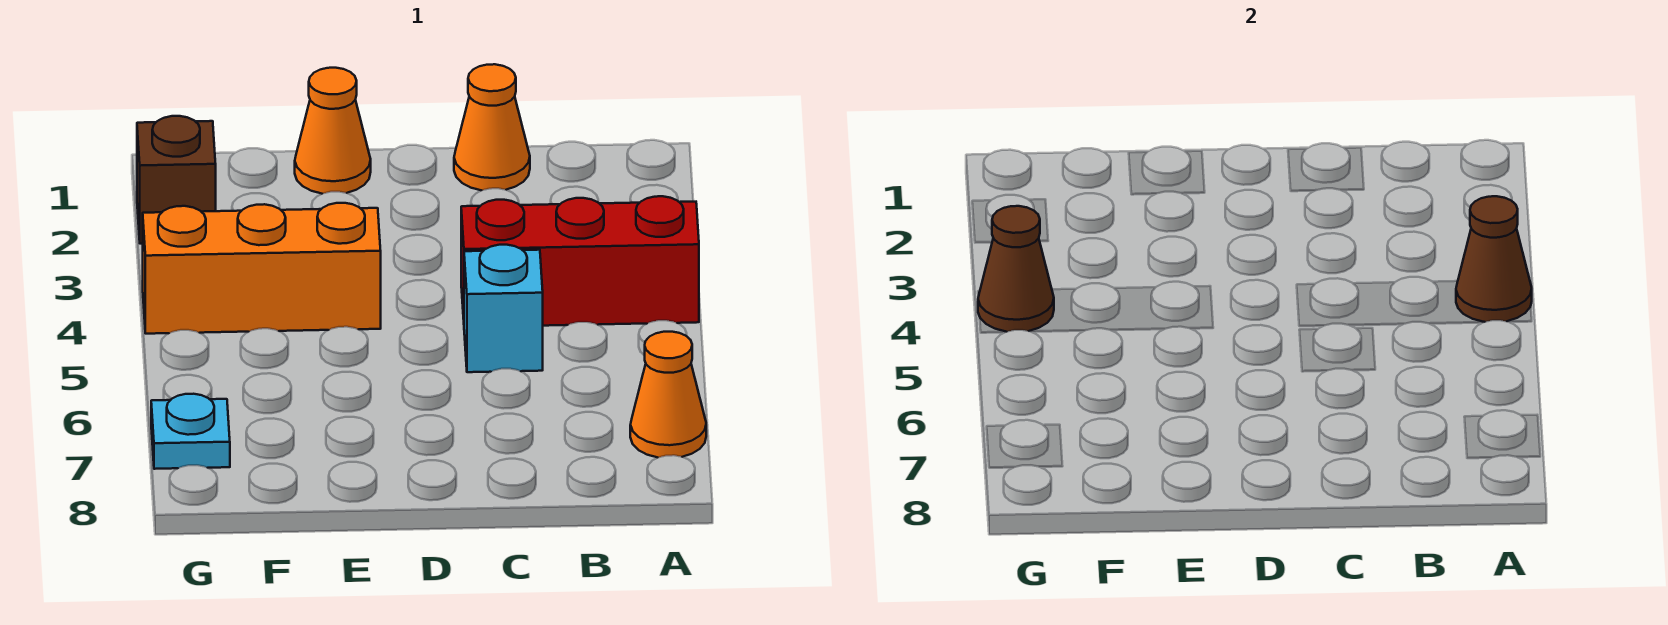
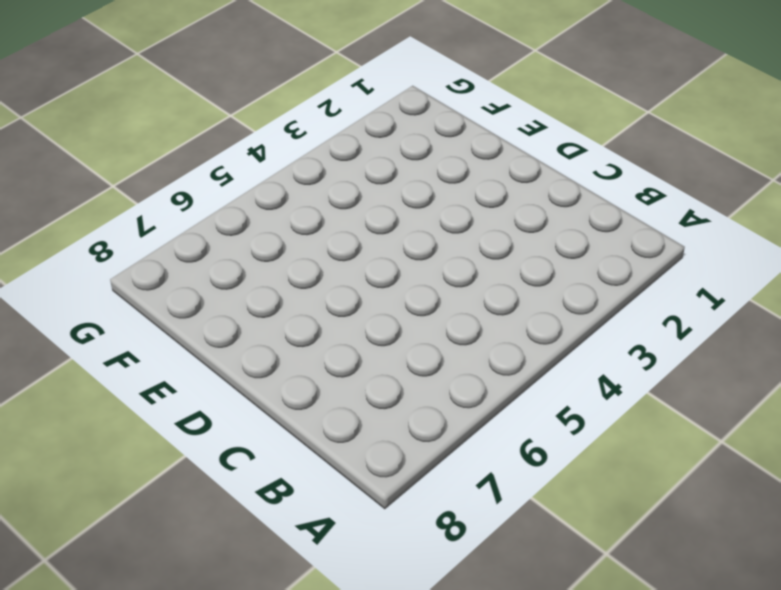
none -> red brick A4:C4 level 1
none -> orange cone A7 level 1

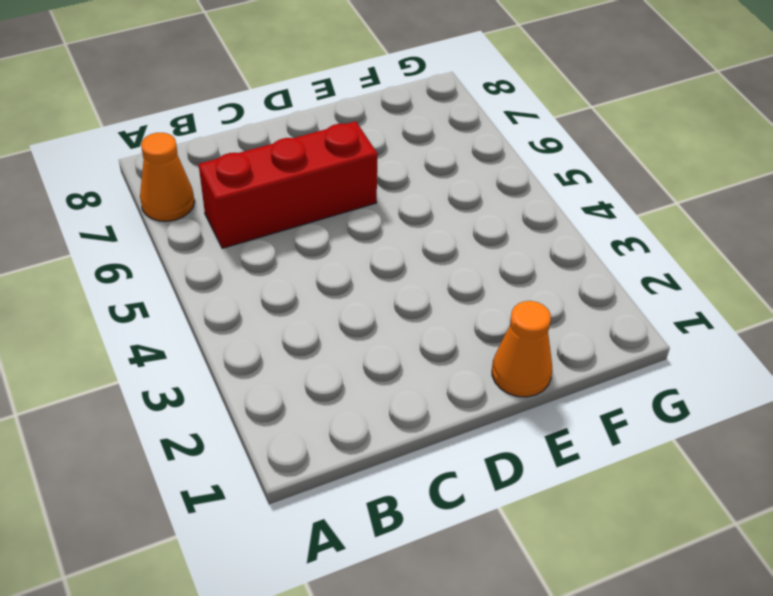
red brick B6:D6 level 1 -> red brick A4:C4 level 1
none -> orange cone C1 level 1
none -> cyan brick C5 level 1

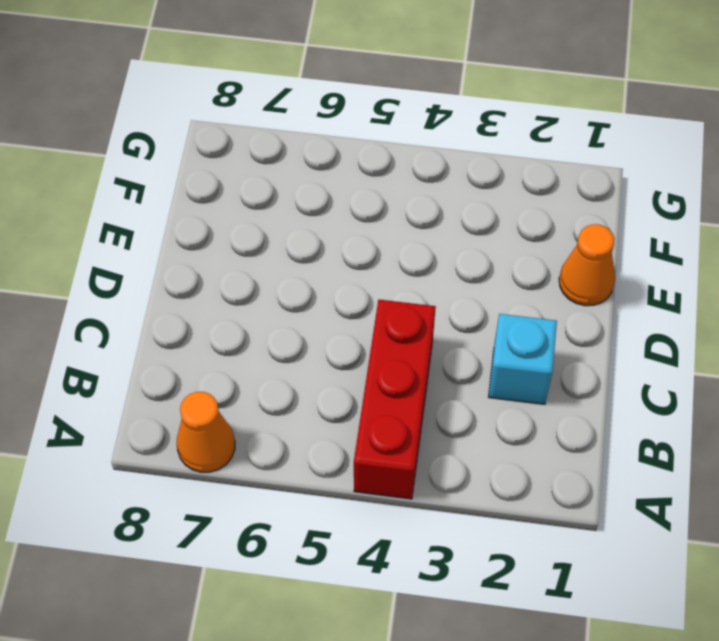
cyan brick C2 level 1 -> cyan brick C5 level 1
none -> orange cone C1 level 1
none -> orange brick E4:G4 level 1

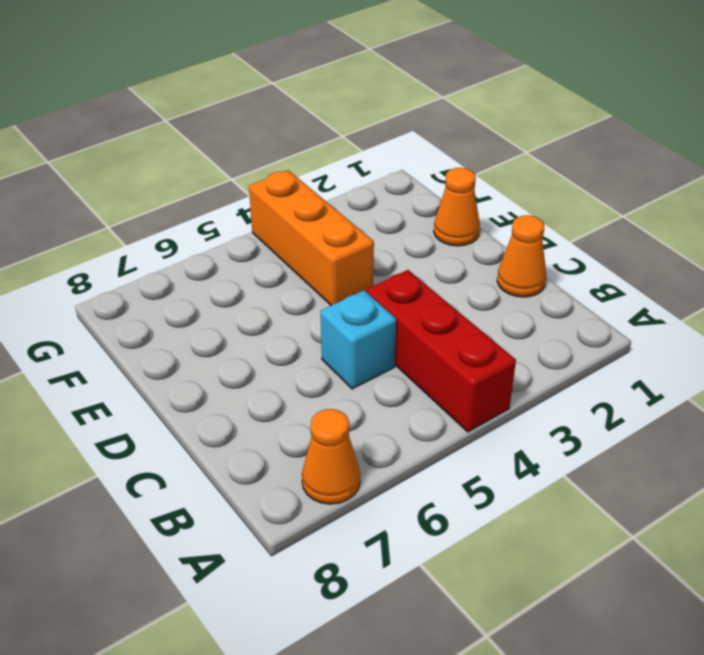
none -> brown brick G2 level 1
none -> cyan plate G7 level 1

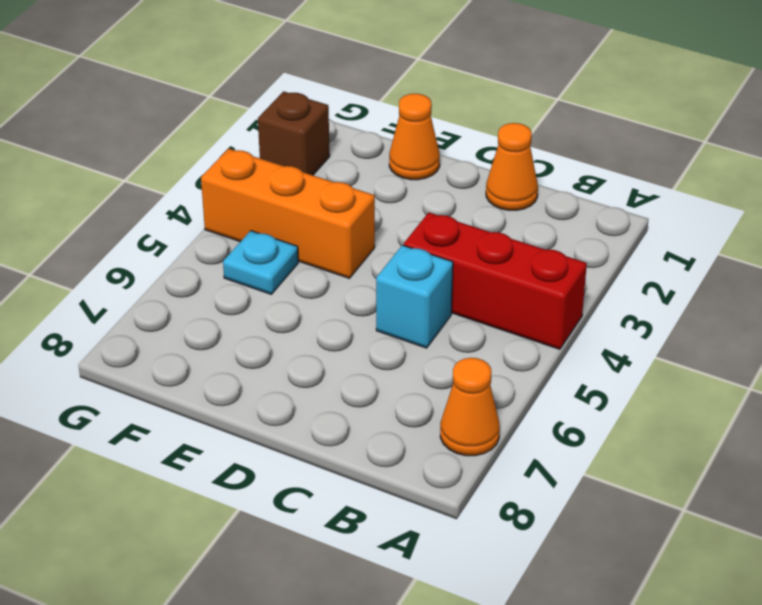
cyan plate F5 level 1 -> cyan plate G7 level 1
none -> brown cone A4 level 2
none -> brown cone G4 level 2

